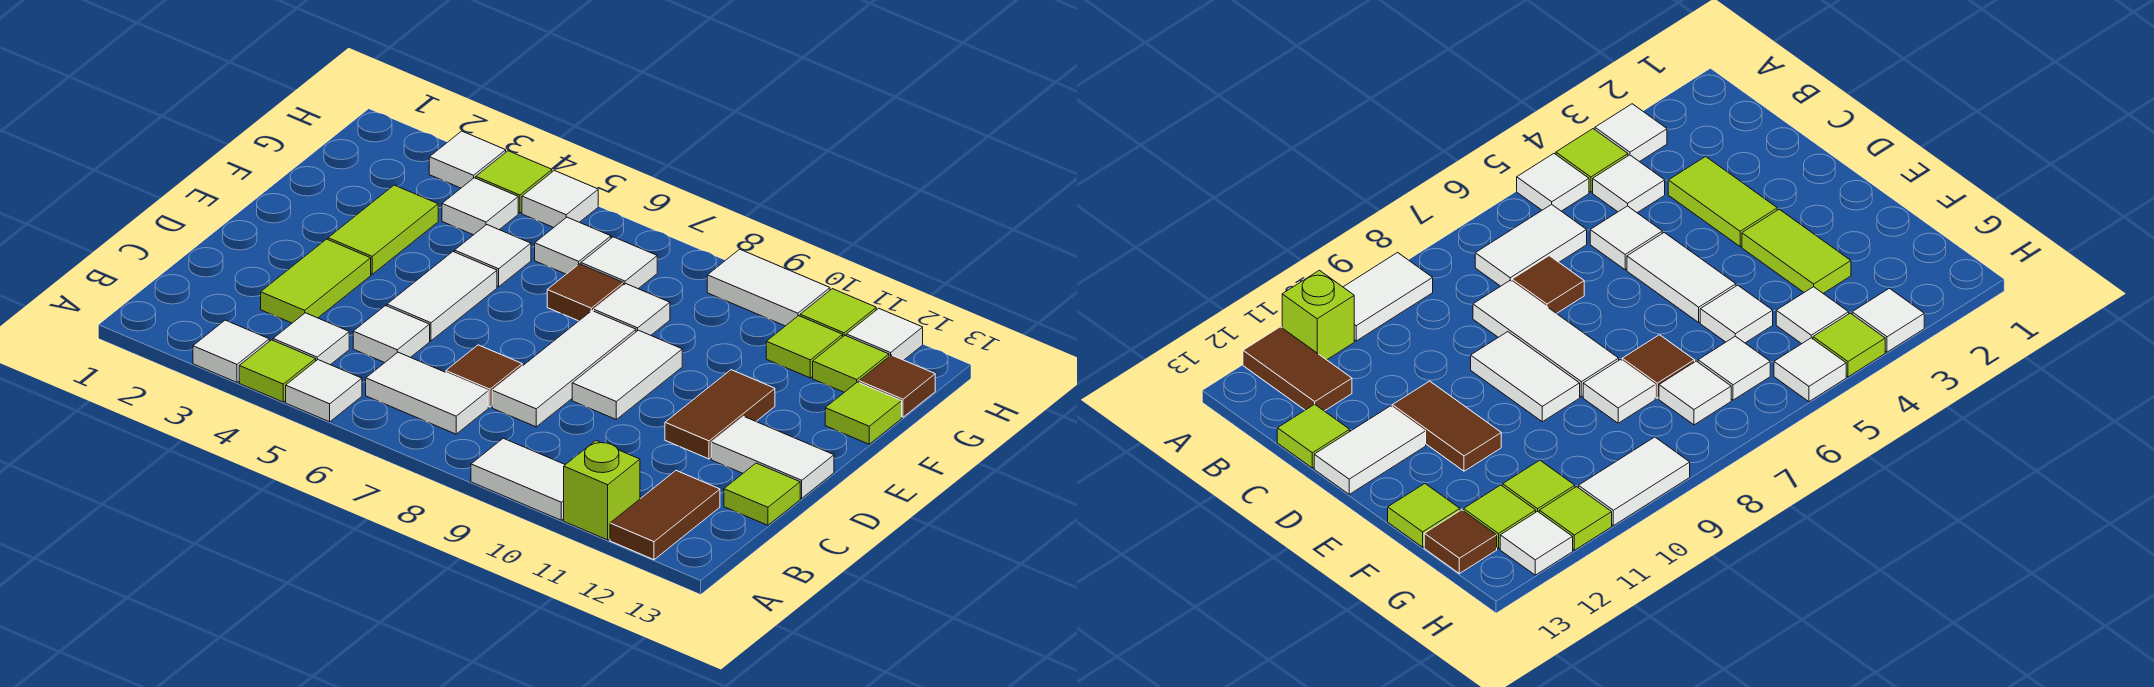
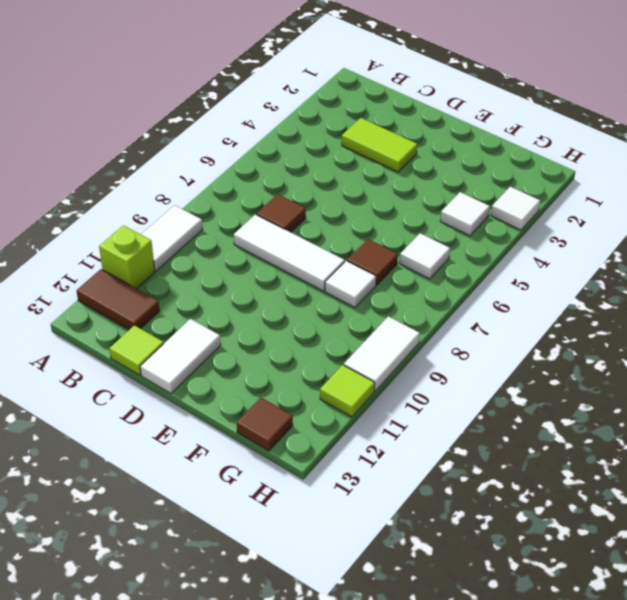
none -> white tile A3 level 1
none -> lime tile A4 level 1
none -> white tile A5 level 1
none -> white tile B4 level 1

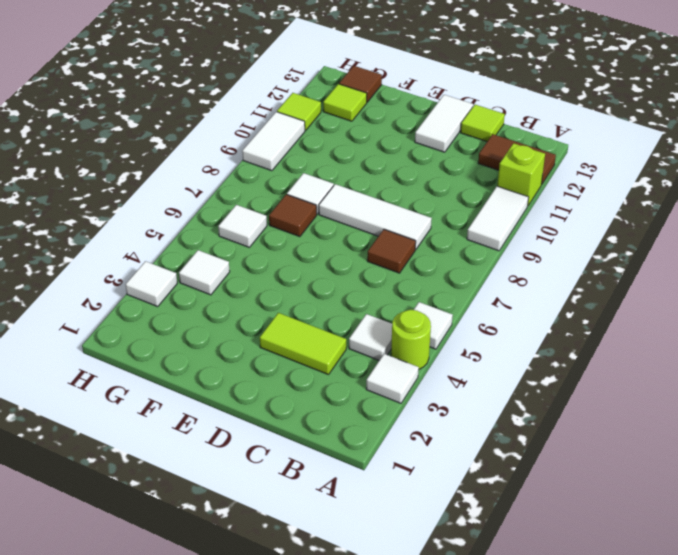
lime round brick A4 level 1 -> lime tile A4 level 1
none -> white tile B6:B7 level 1
none -> white tile C5 level 1
none -> white tile D5:E5 level 1
none -> white tile D9:E9 level 1

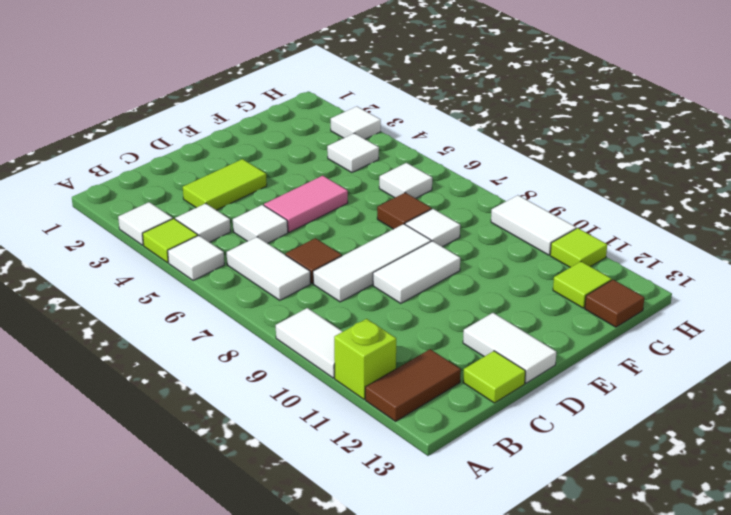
pink tile D5:E5 level 1 -> white tile D5:E5 level 1
none -> brown tile D11:E11 level 1
none -> lime tile E3:F3 level 1
none -> white tile F5 level 1
none -> lime tile F13 level 1

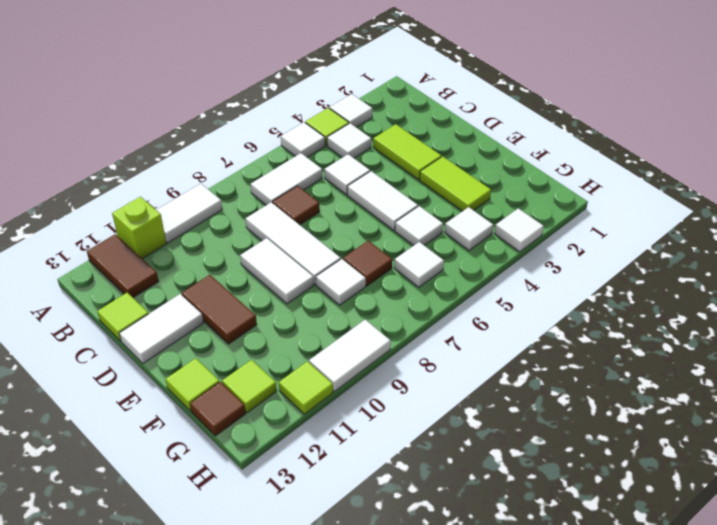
none -> white tile G7 level 1
none -> lime tile G11 level 1
none -> lime tile H4 level 1
none -> white tile H5 level 1

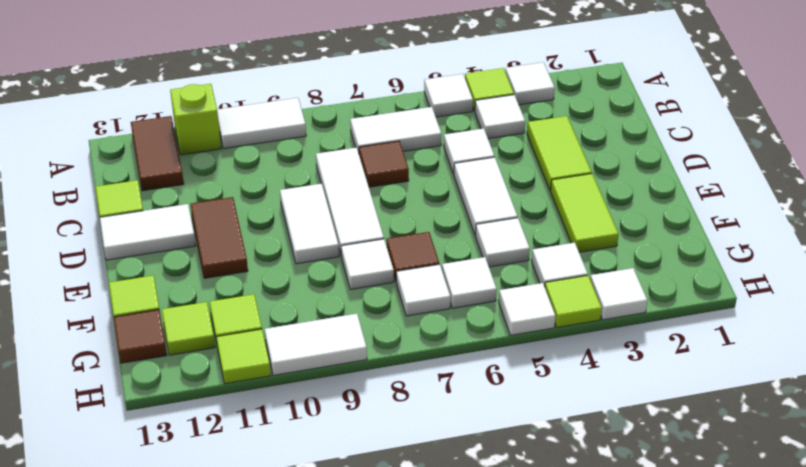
none -> white tile H12 level 1

